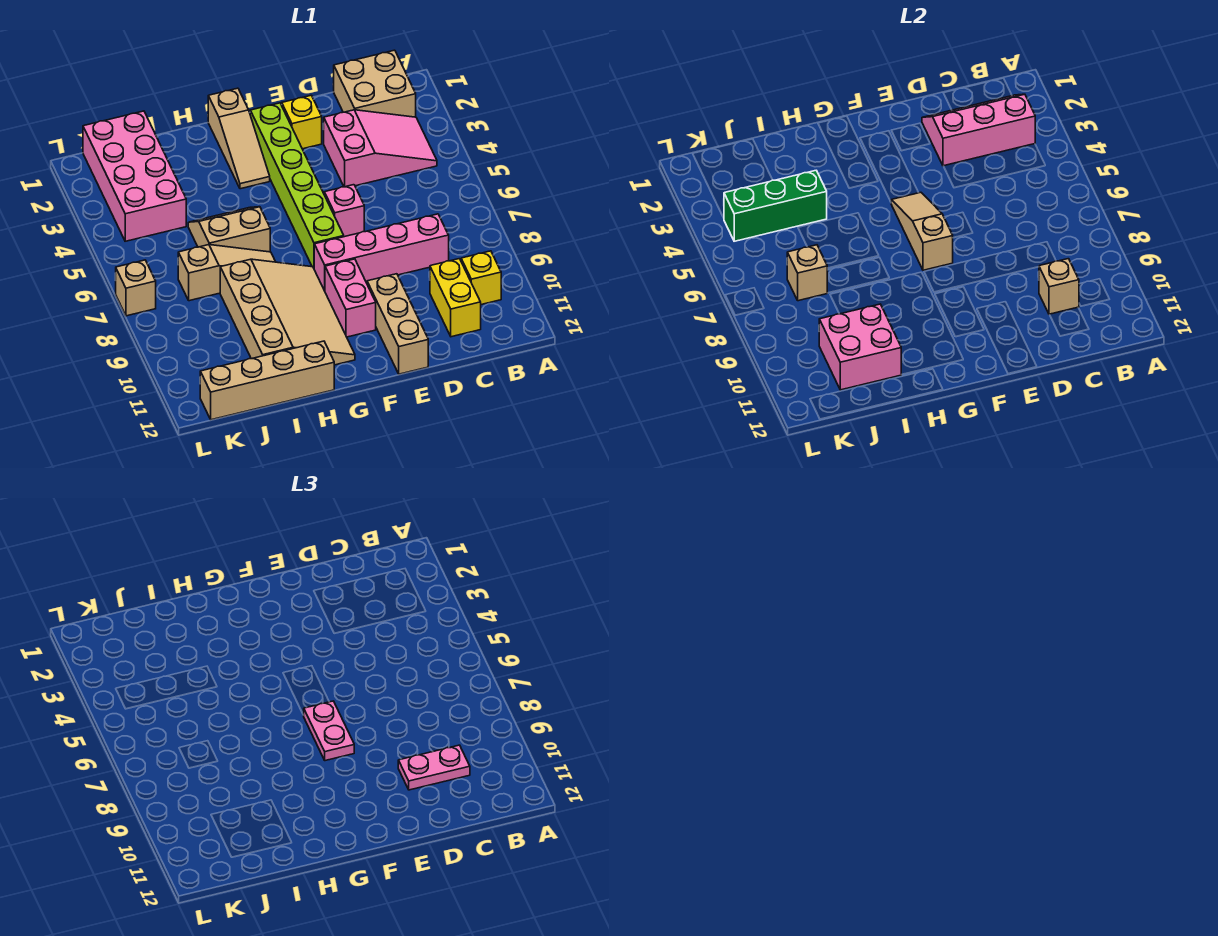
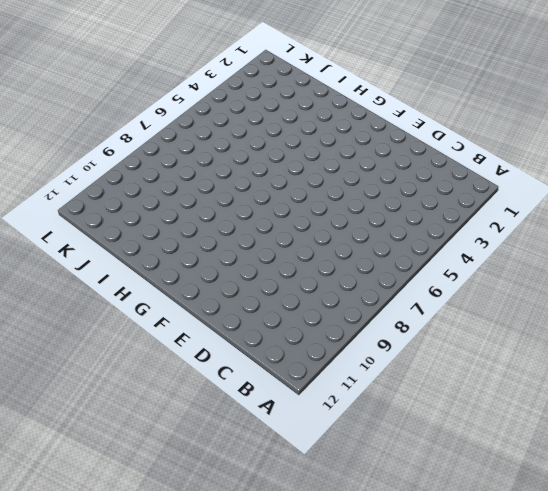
none -> tan brick B1:C2 level 1
none -> pink slope B3:D4 level 1 top D
none -> yellow brick B10 level 1

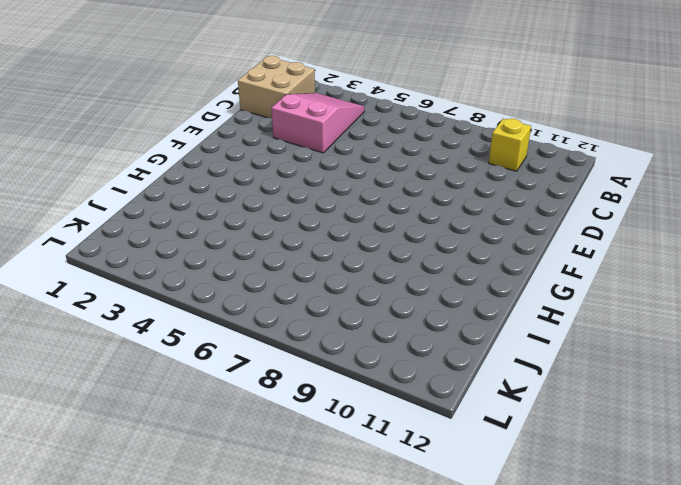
none -> pink brick C8:F8 level 1
none -> yellow brick C10:C11 level 1
none -> yellow brick E2 level 1

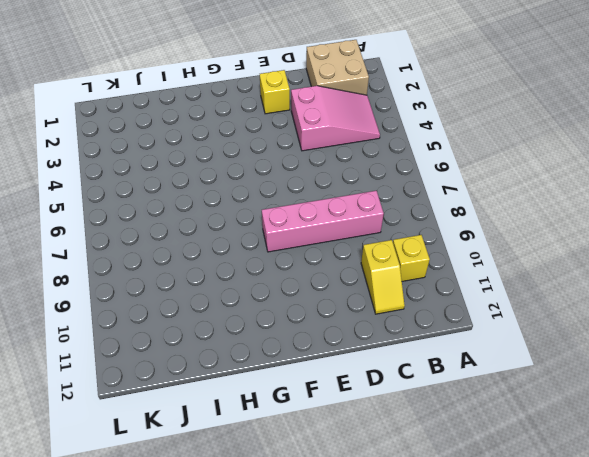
yellow slope C10:C11 level 1 top 10 -> yellow brick C10:C11 level 1
none -> pink brick E6 level 1
none -> tan brick E10:E12 level 1
none -> lime brick F2:F7 level 1

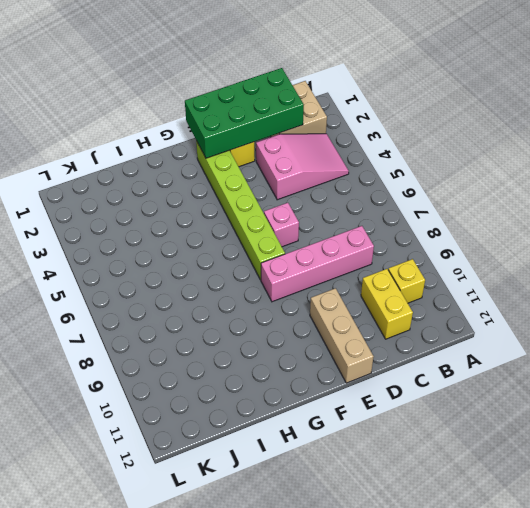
green brick C1:F2 level 2 -> pink slope B2:D3 level 2 top 3
none -> pink brick F9:F10 level 1
none -> tan slope G1:G3 level 1 top 1
none -> tan slope G8:I11 level 1 top I

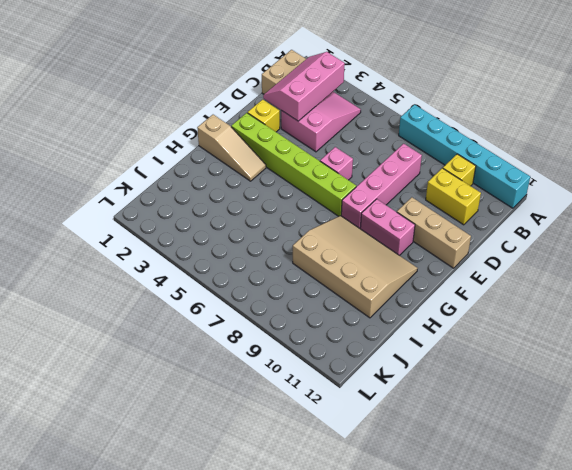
cyan brick A7:A12 level 1 -> none
none -> tan slope H5:I6 level 1 top 6
none -> tan slope H7:J7 level 1 top J
none -> tan brick H12:K12 level 1

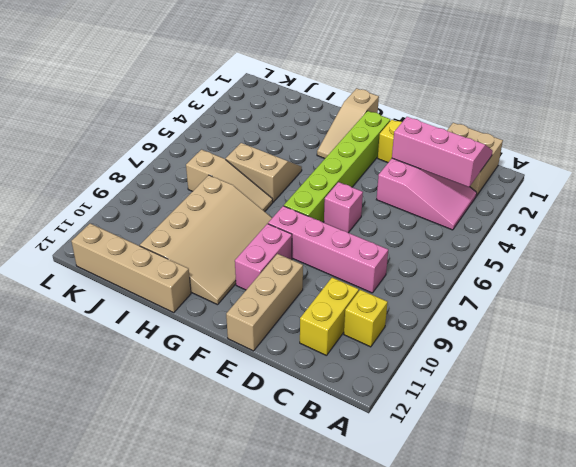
none -> pink brick J1:K4 level 1
none -> tan brick L7 level 1
none -> tan brick C10 level 2

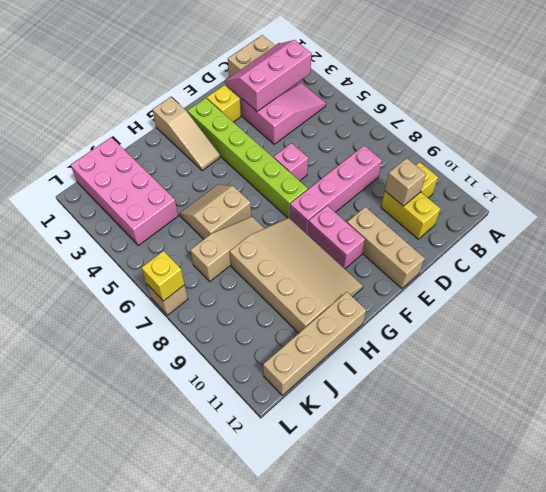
yellow brick L7 level 2 -> none
none -> tan slope F5:F7 level 2 top 7
none -> green brick I4:K4 level 2
none -> pink brick I10:J11 level 2

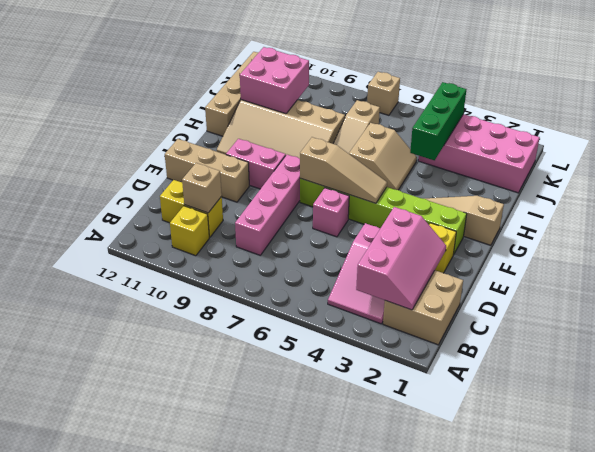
none -> tan brick J7 level 2
none -> pink plate C10:D10 level 3
none -> pink plate F7:F8 level 3

